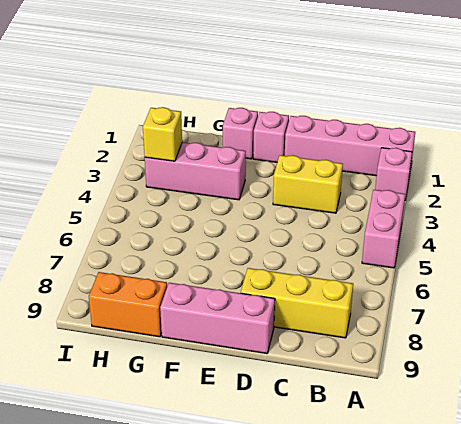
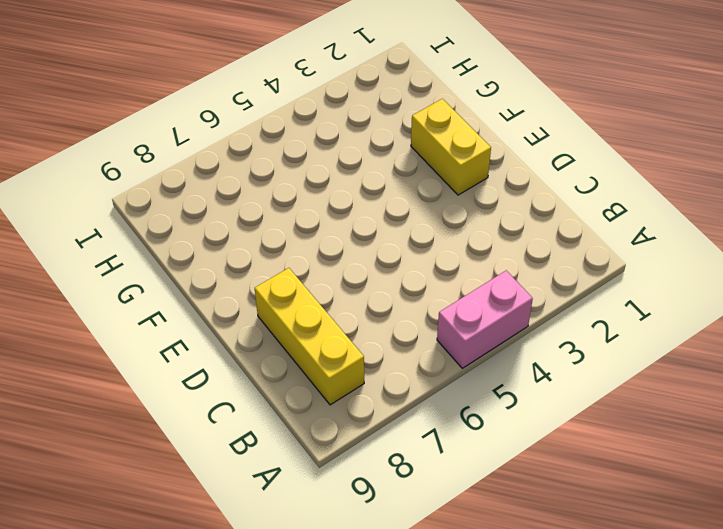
yellow brick E2:F2 level 1 -> yellow brick C3:D3 level 1
none -> pink brick A1:D1 level 1
none -> pink brick A2 level 1

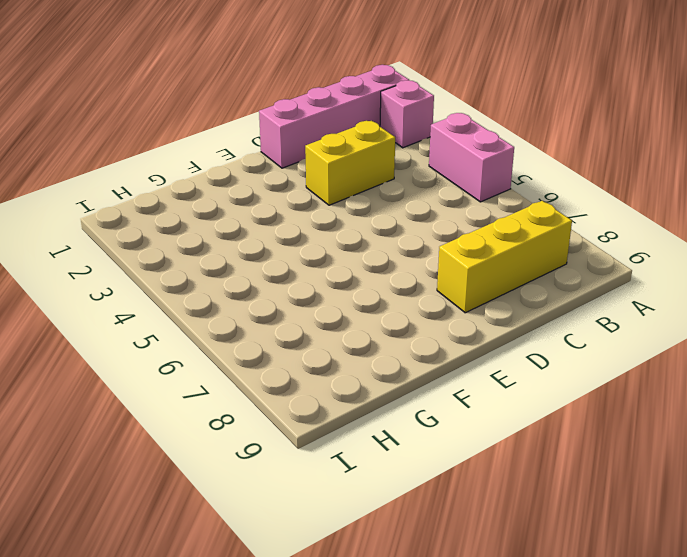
none -> pink brick D9:F9 level 1
none -> pink brick E1 level 1

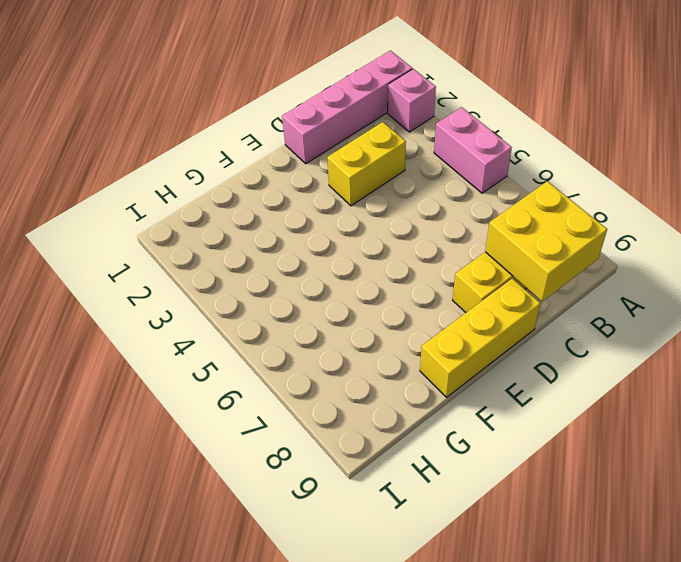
yellow brick B8:C9 level 2 -> none
yellow brick D9:F9 level 1 -> pink brick D9:F9 level 1
none -> pink brick E1 level 1
none -> pink brick F1 level 1

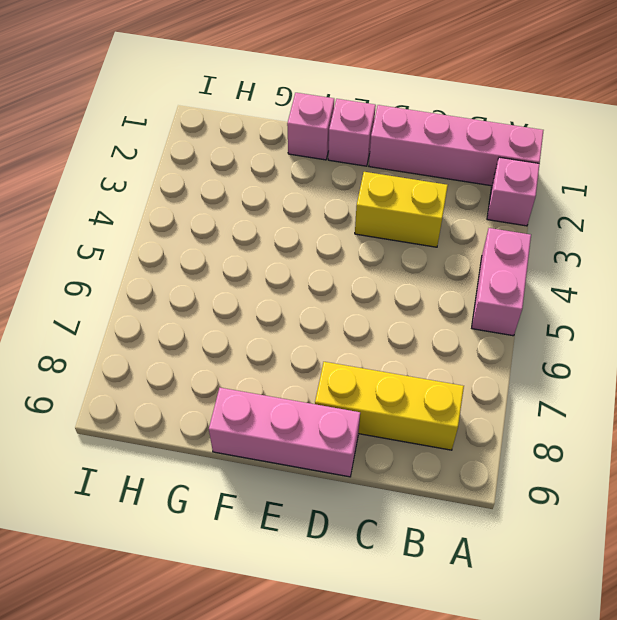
none -> pink brick F3:H3 level 1
none -> orange brick G9:H9 level 1

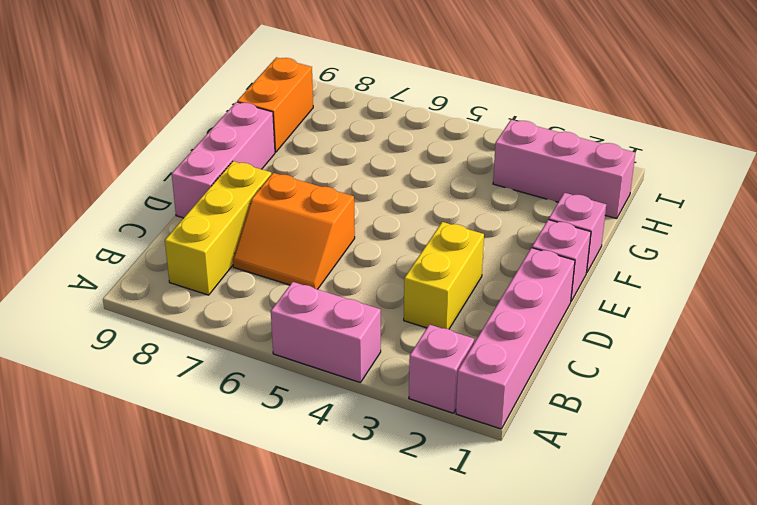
orange slope C6:D7 level 1 top D -> none
pink brick H1:H3 level 1 -> pink brick F3:H3 level 1
none -> yellow brick H3 level 2

